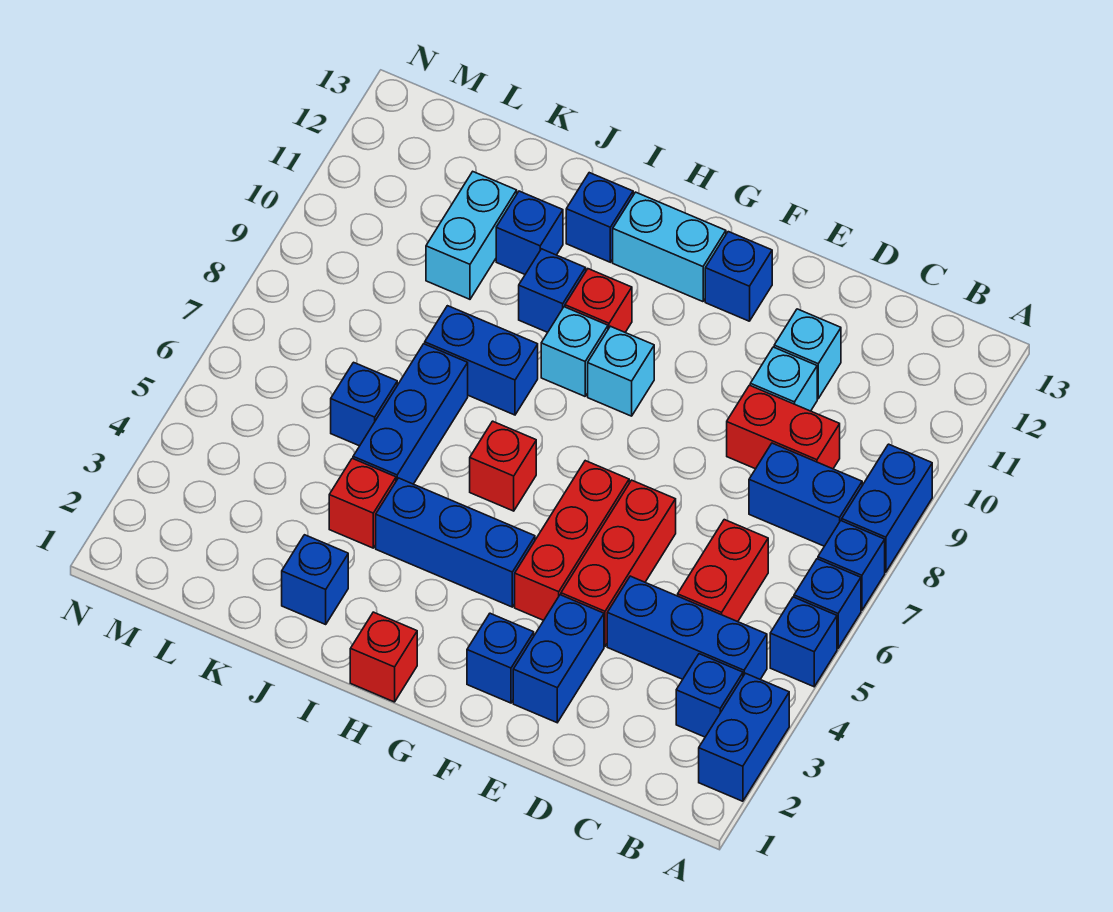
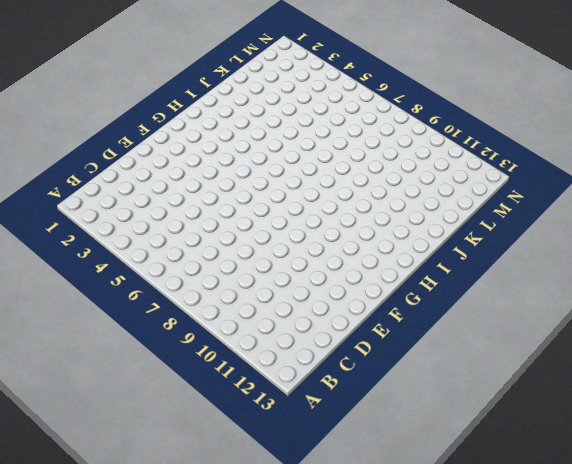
none -> blue brick A2:A3 level 1
none -> blue brick A5 level 1
none -> blue brick A6 level 1
none -> blue brick A7 level 1

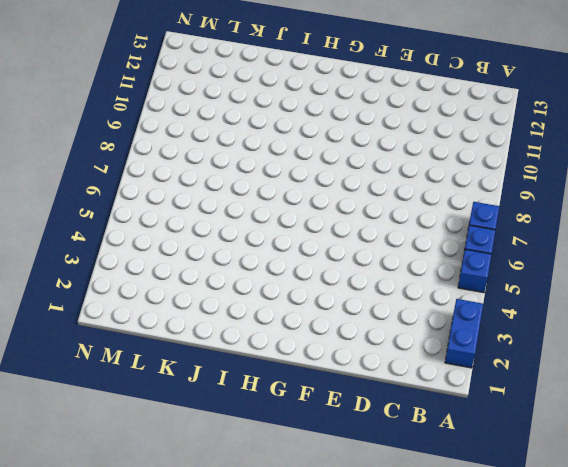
none -> blue brick A8:A9 level 1
none -> blue brick B3 level 1
none -> blue brick B4:D4 level 1
none -> blue brick B8:C8 level 1

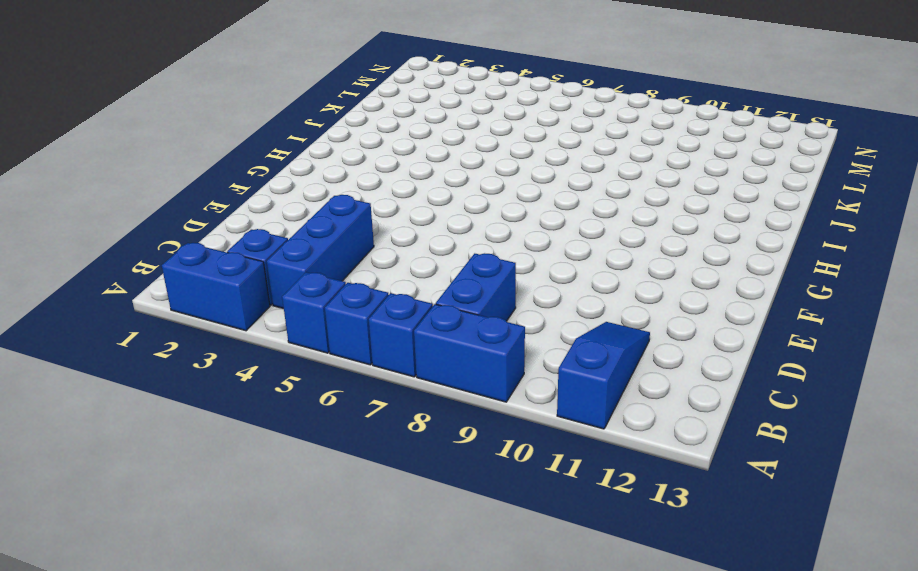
blue slope A11:C11 level 1 top A -> none
none -> red brick C5:C6 level 1
none -> red brick C9:D9 level 1
none -> cyan brick D10 level 1
none -> cyan brick D11 level 1

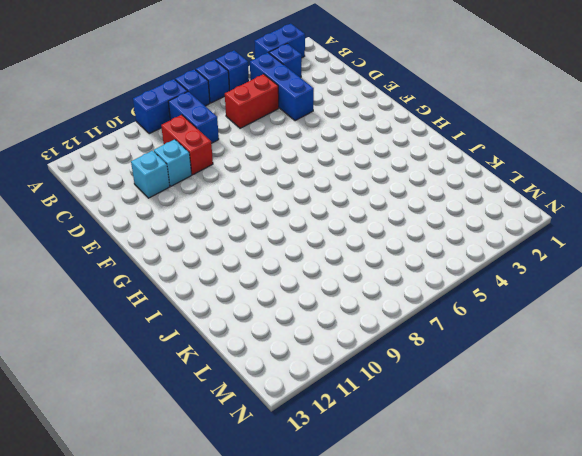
none -> blue brick E2:E3 level 1
none -> red brick E4:E6 level 1
none -> blue brick F2 level 1
none -> red brick F4:F6 level 1

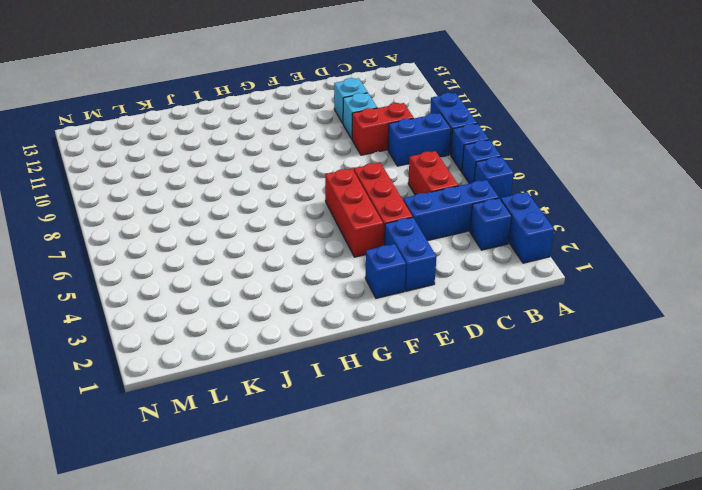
none -> blue brick F12 level 1
none -> blue brick G4:I4 level 1
none -> cyan brick G9 level 1
none -> cyan brick G12:H12 level 1

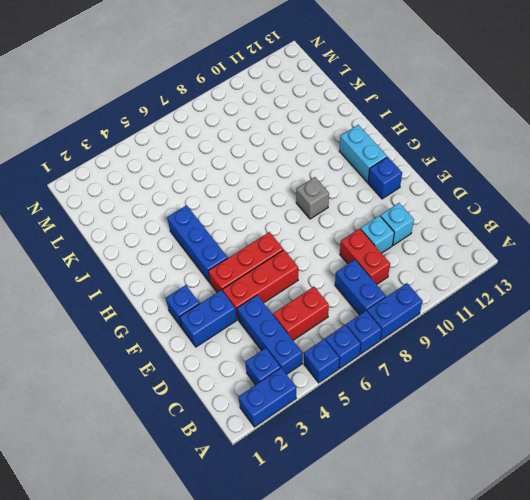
grey brick G9 level 1 -> cyan brick G9 level 1
none -> red brick H1 level 1
none -> red brick H6 level 1
none -> cyan brick H9 level 1
none -> red brick H10 level 1

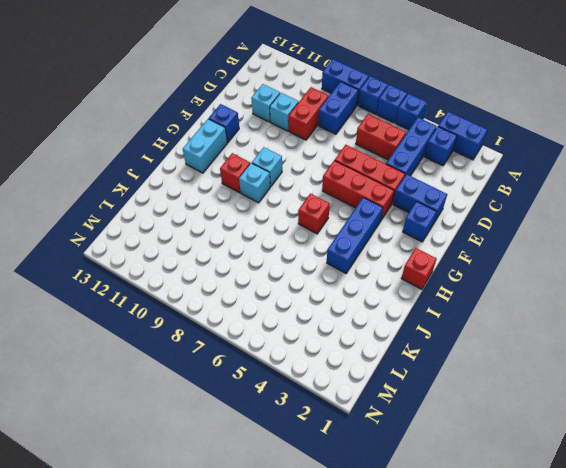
none -> blue brick I8:J8 level 1
none -> blue brick I10 level 1
none -> blue brick I12 level 1
none -> blue brick J2 level 1

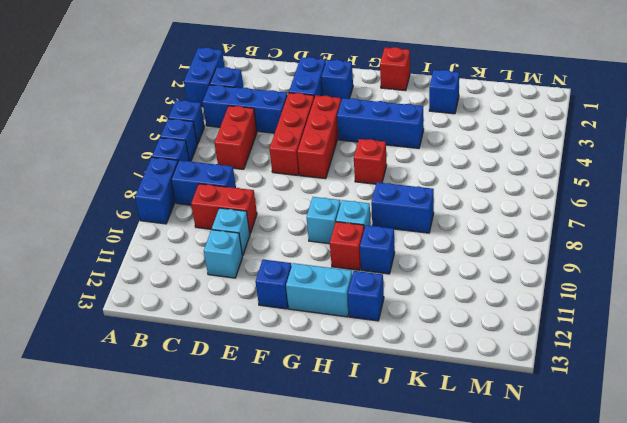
none -> red brick J4 level 1
none -> blue brick J5:J7 level 1
none -> blue brick J11 level 1
none -> blue brick K6 level 1

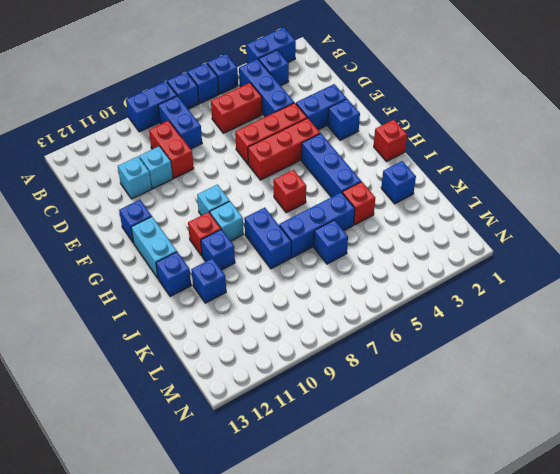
none -> cyan brick K10:K11 level 1

